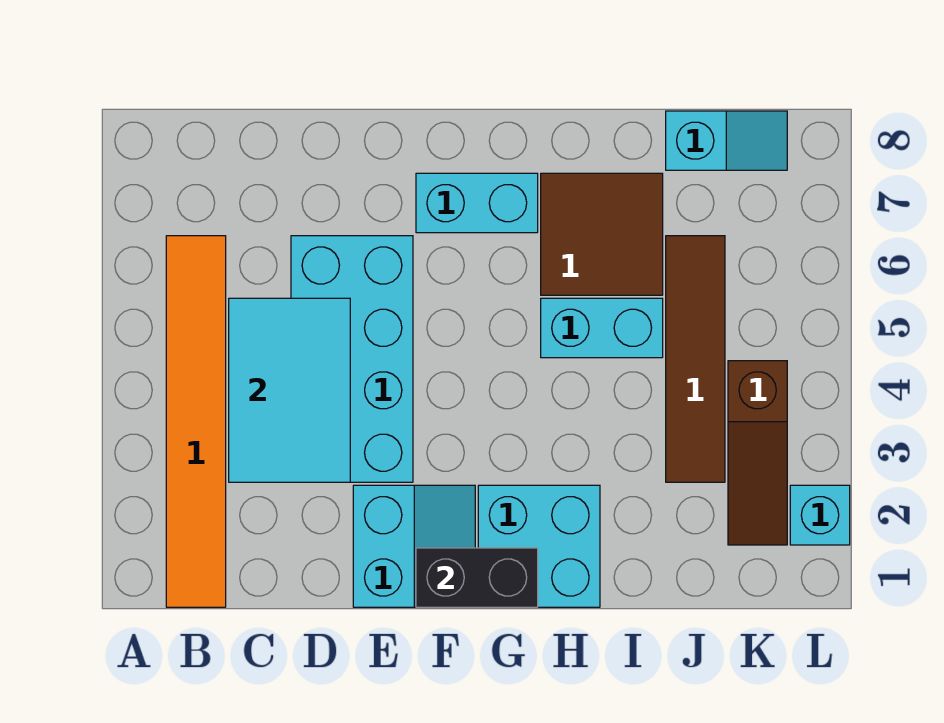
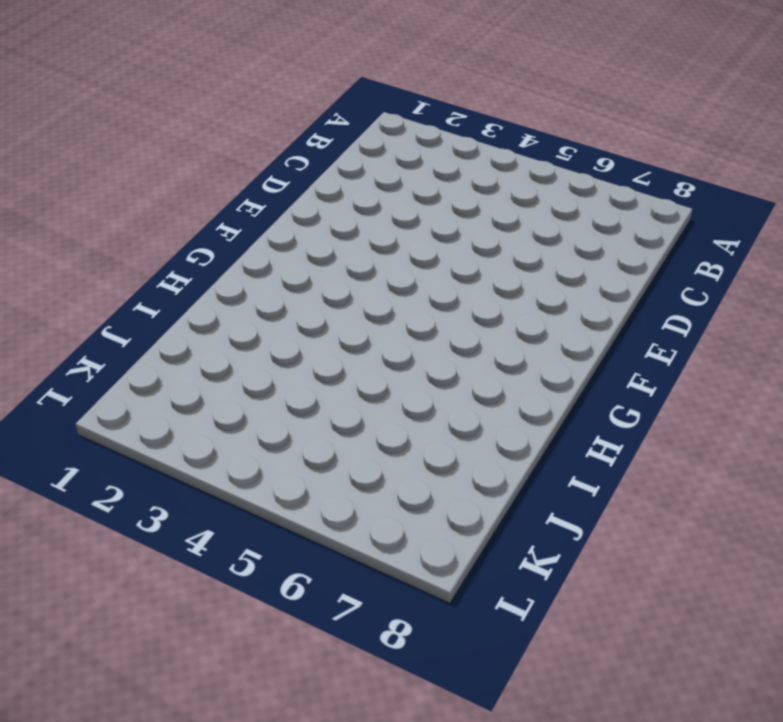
none -> orange tile B1:B6 level 1
none -> cyan brick D3:E6 level 1
none -> cyan slope E1:F2 level 1 top E

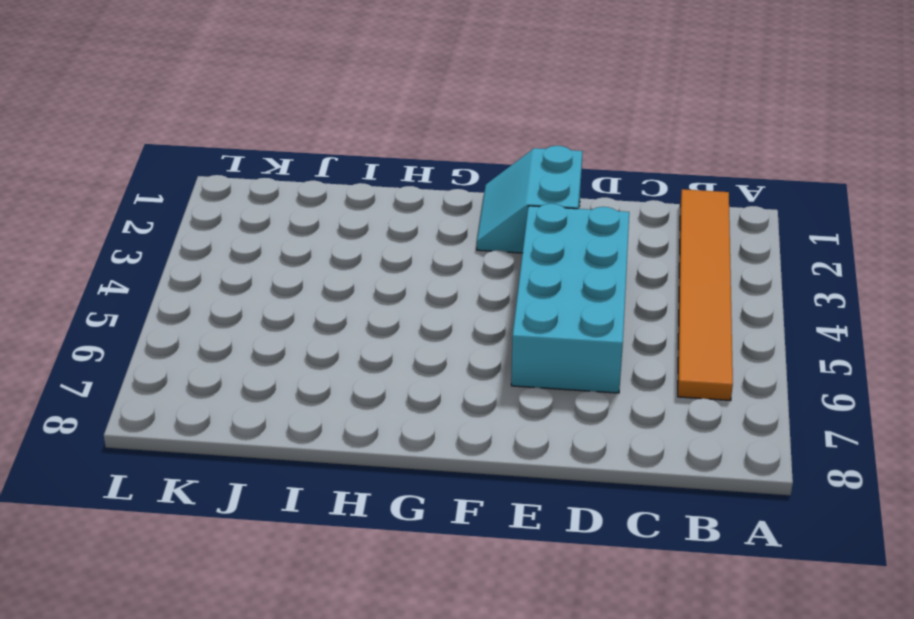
none -> cyan brick F7:G7 level 1
none -> cyan brick G1:H2 level 1
none -> cyan brick H5:I5 level 1

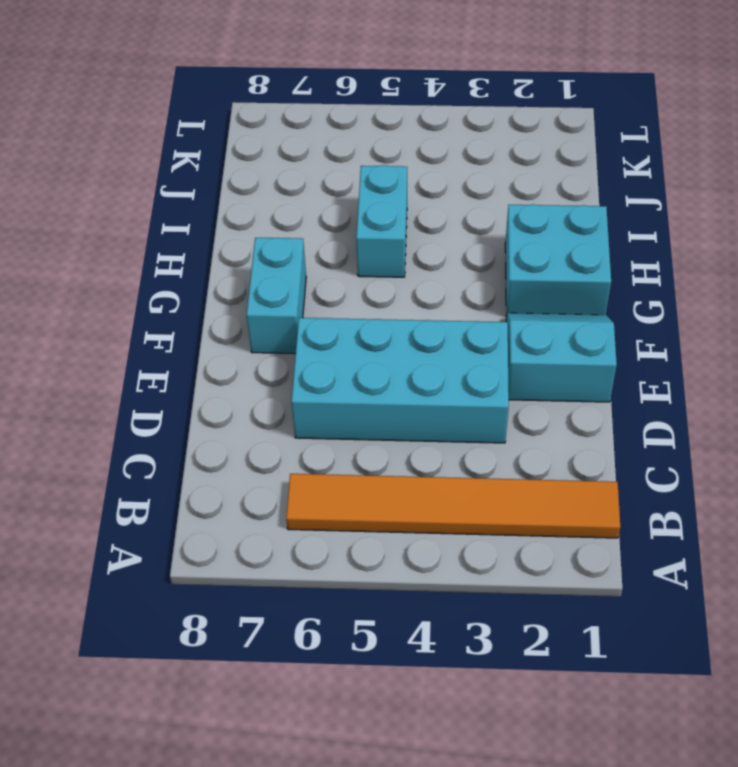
none -> brown tile H6:I7 level 1
none -> brown tile J3:J6 level 1
none -> cyan slope J8:K8 level 1 top J

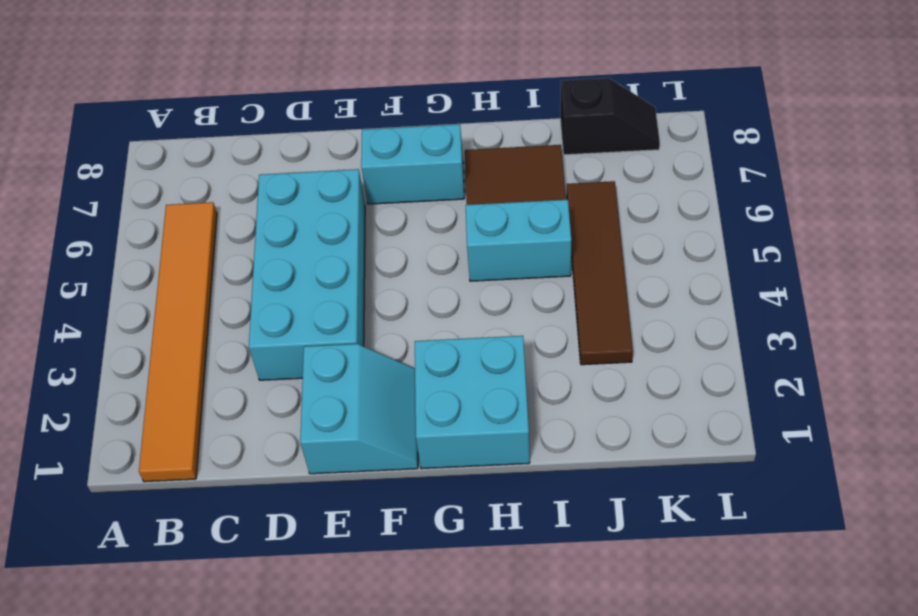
black slope J8:K8 level 1 top J -> cyan slope J8:K8 level 1 top J
none -> brown slope K2:K4 level 1 top 4
none -> cyan brick L2 level 1
none -> cyan tile C3:D5 level 2

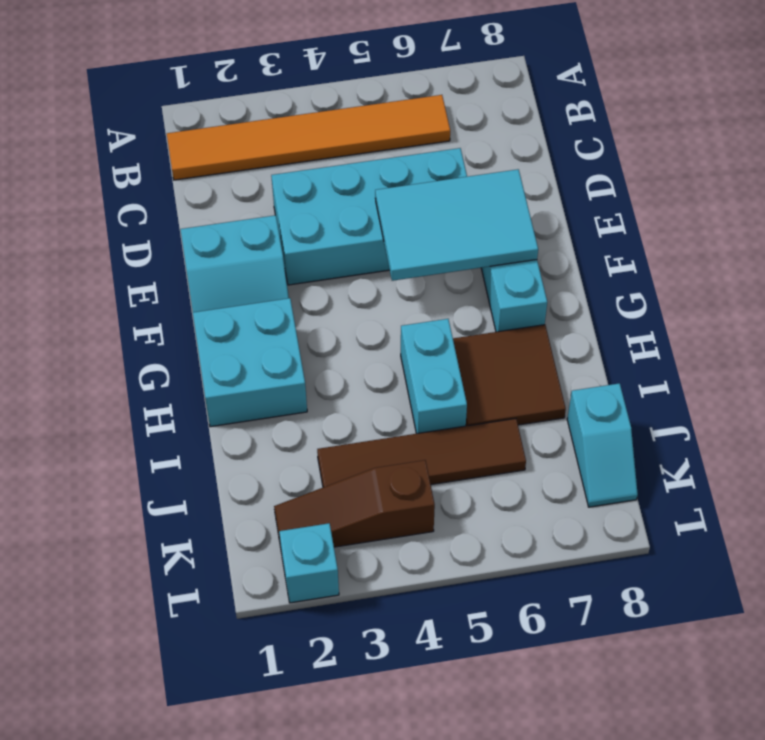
cyan tile E5:F7 level 2 -> cyan tile C3:D5 level 2
none -> black brick F1:G1 level 2

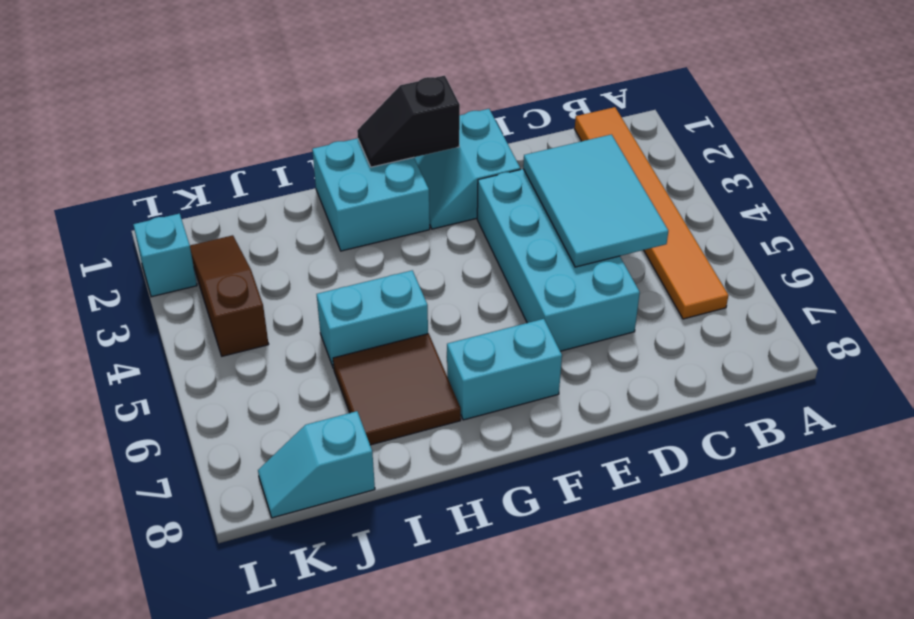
black slope F1:G1 level 2 top F -> black brick F1:G1 level 2
none -> brown tile J3:J6 level 1

